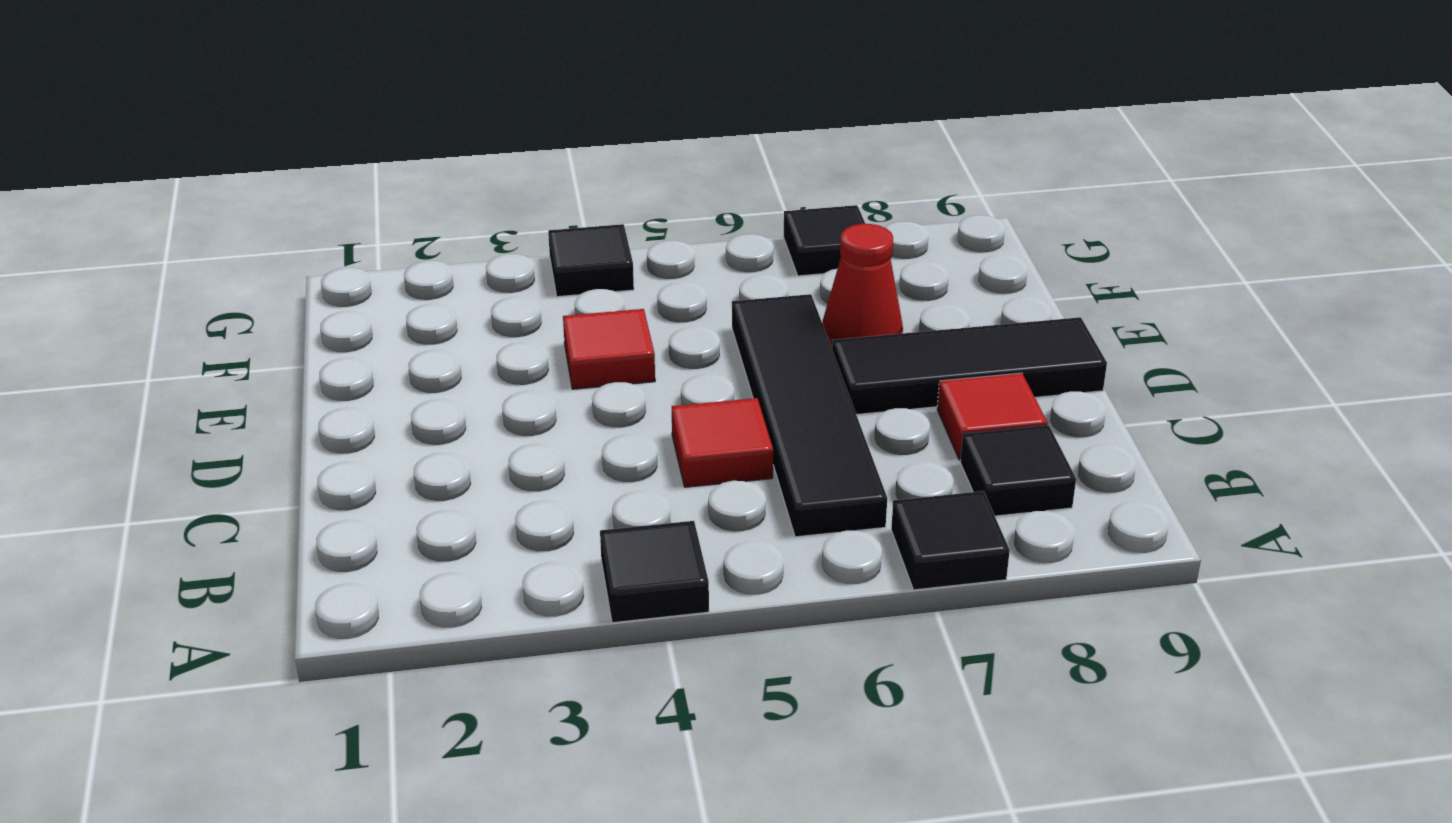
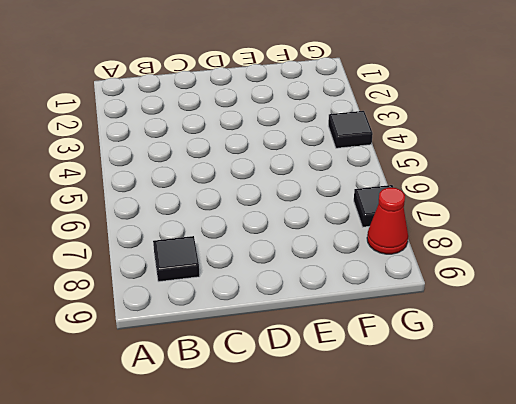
red cone G8 level 1 -> red cone E7 level 1
none -> black tile A4 level 1
none -> black tile A7 level 1

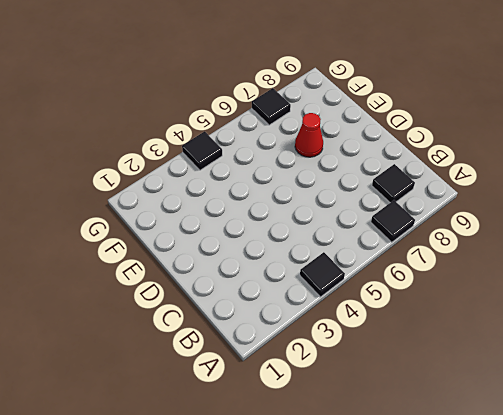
none -> black tile B6:E6 level 1
none -> red tile C5 level 1

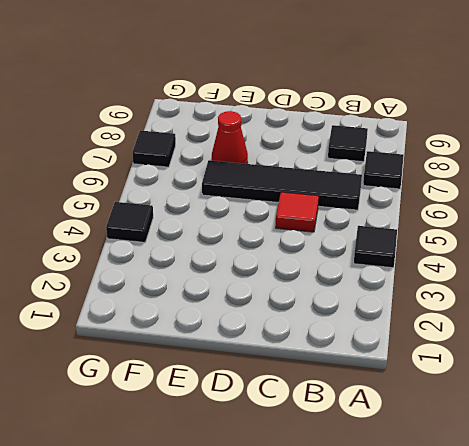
none -> red tile C8 level 1
none -> black tile D7:D9 level 1

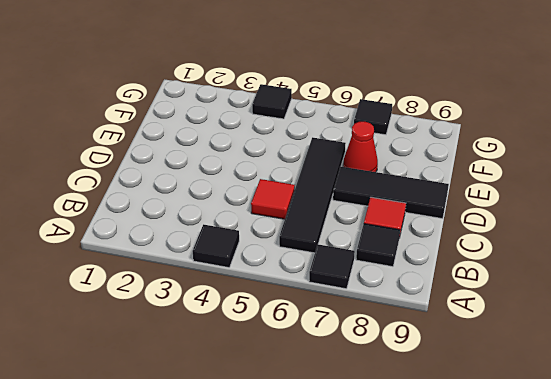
none -> red tile E4 level 1

